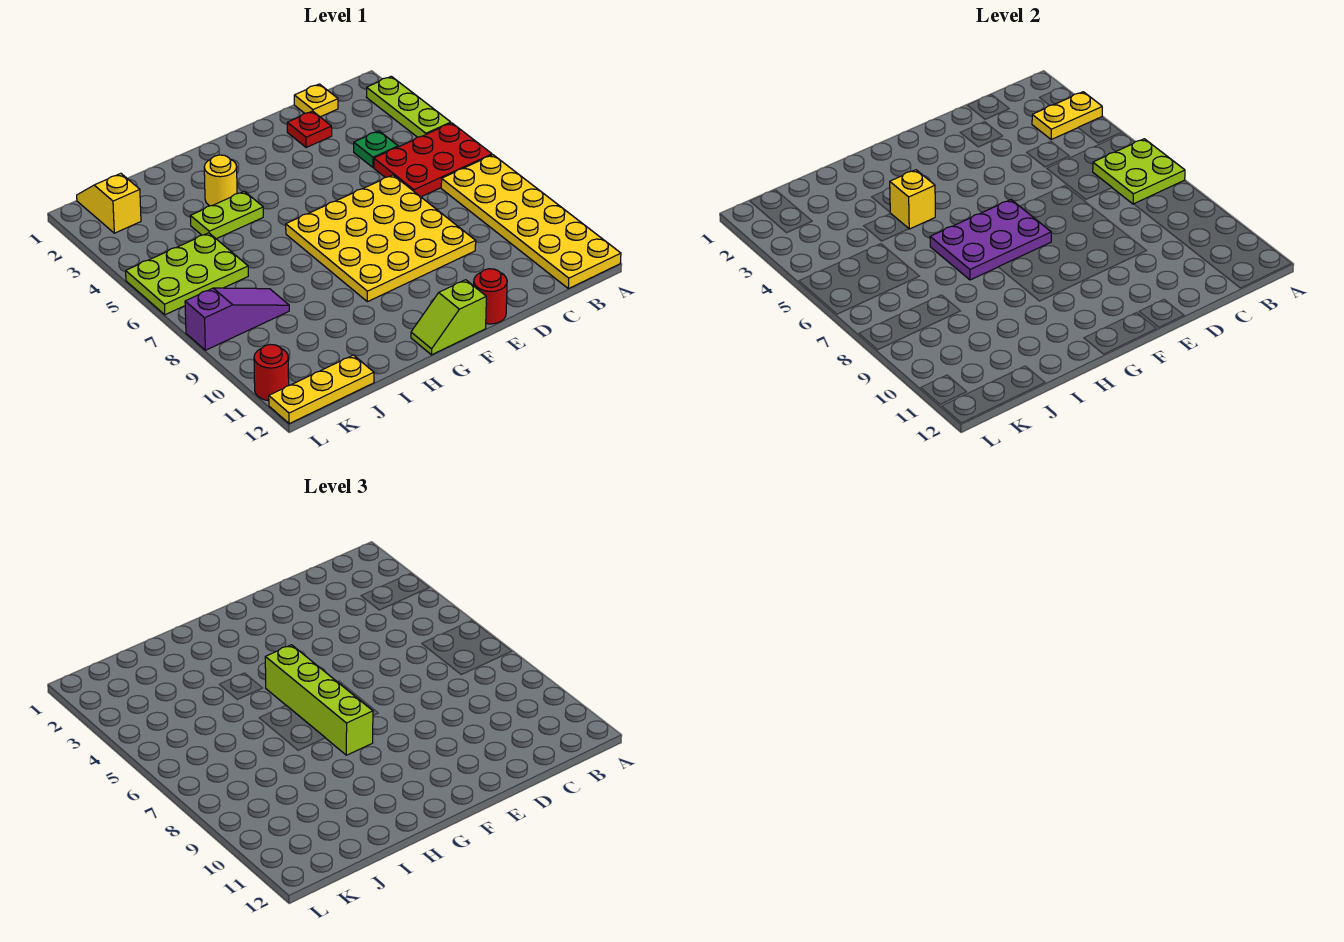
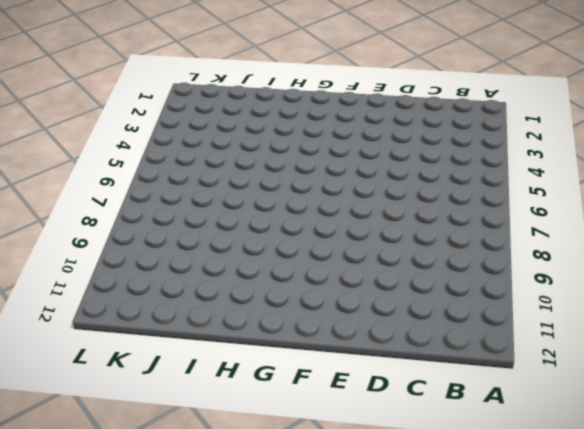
none -> lime plate A2:A4 level 1
none -> red plate A5:C6 level 1
none -> yellow plate A7:B12 level 1

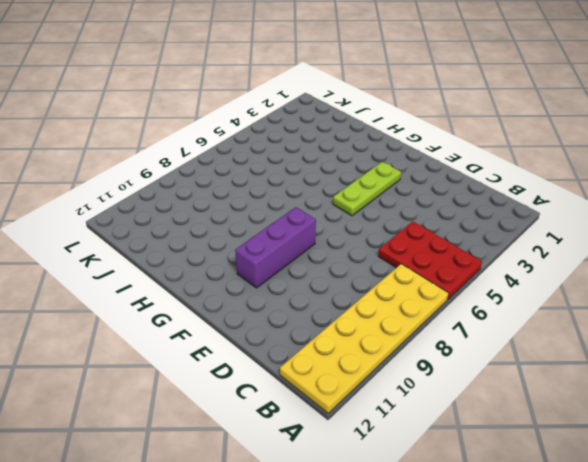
lime plate F3:F5 level 1 -> lime plate A2:A4 level 1
purple brick F8:F10 level 1 -> yellow plate D6:G9 level 1
none -> yellow plate C1 level 1
none -> green plate C4 level 1
none -> red plate D2 level 1

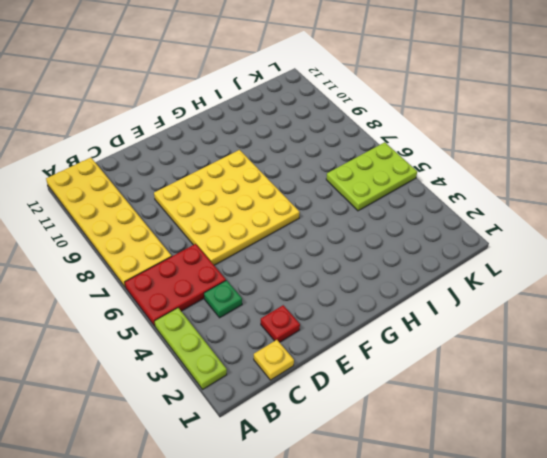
none -> red round brick E12 level 1
none -> lime slope F12:G12 level 1 top F
none -> yellow round brick H3 level 1

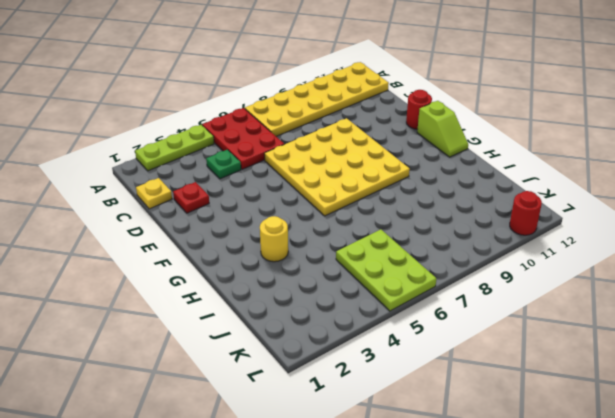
none -> lime plate H4:I4 level 1
none -> purple slope J8:L8 level 1 top L
none -> yellow plate J12:L12 level 1

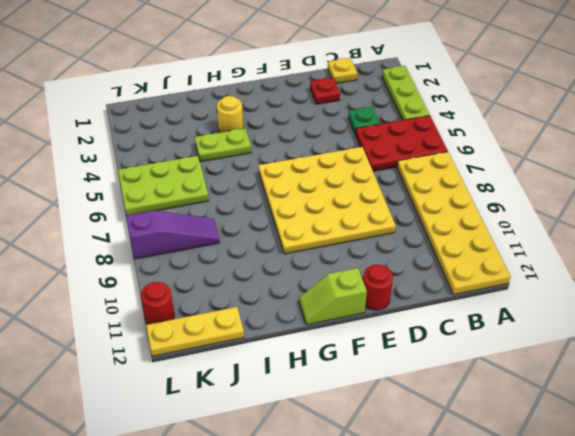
none -> yellow slope K1:K2 level 1 top 2
none -> yellow plate A3:B3 level 2
none -> lime plate A6:B7 level 2

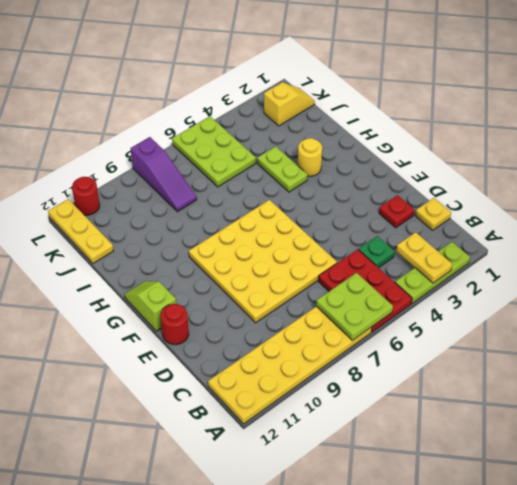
none -> purple plate F6:H7 level 2
none -> yellow brick H4 level 2
none -> lime brick G5:G8 level 3

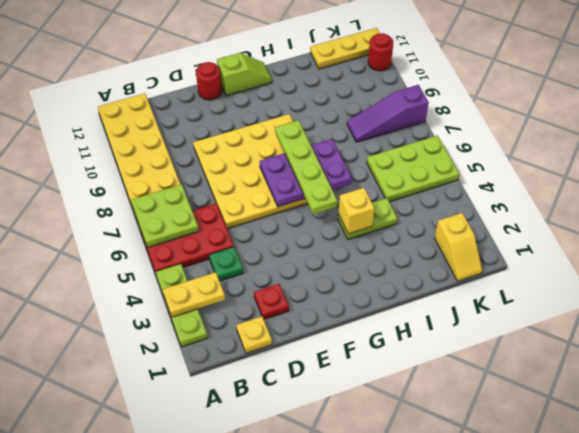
lime plate G5:G8 level 3 -> lime brick G5:G8 level 3
none -> yellow round brick H3 level 1

